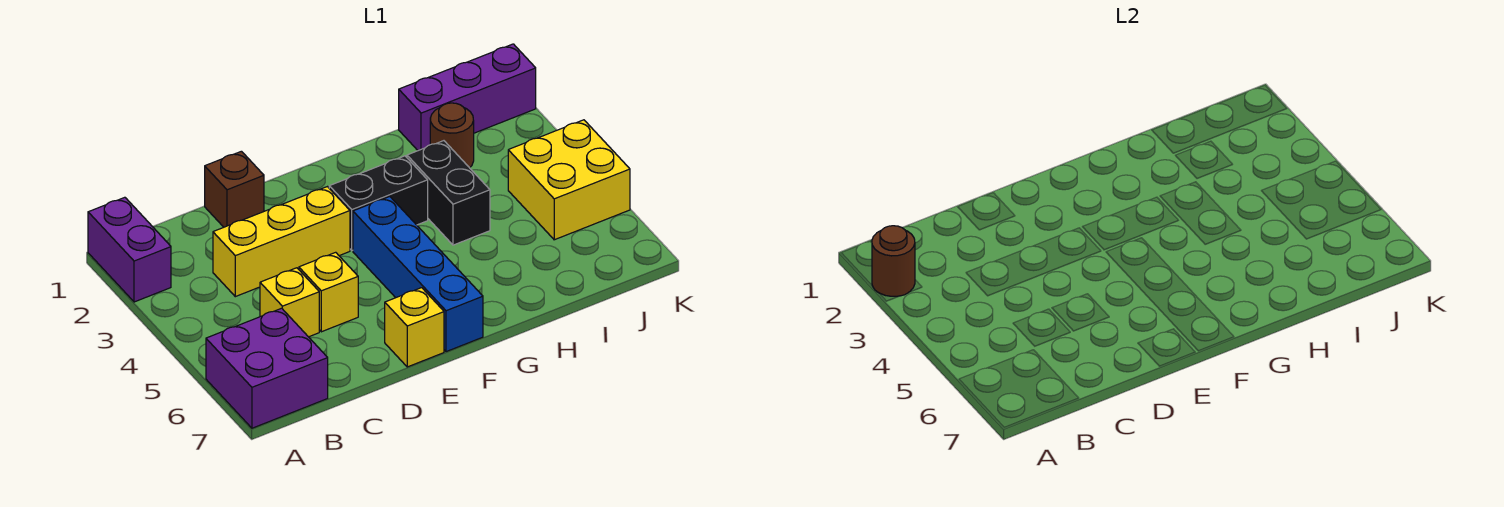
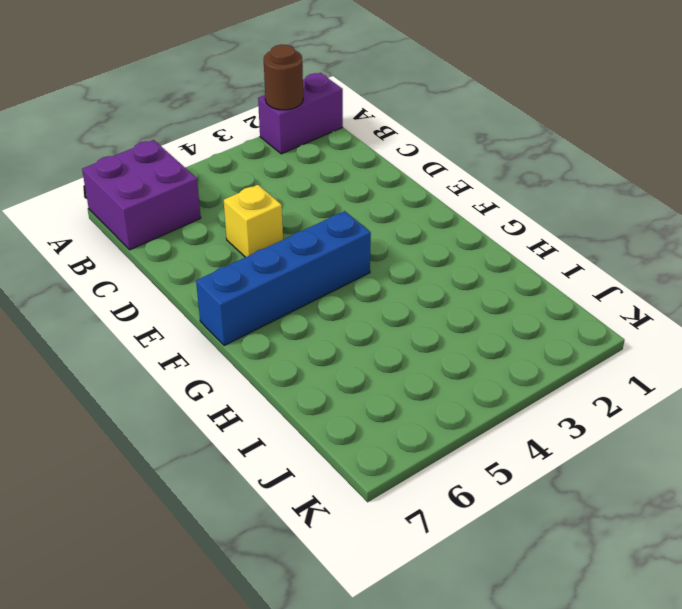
none -> yellow brick C3:E3 level 1
none -> yellow brick C5 level 1
none -> brown brick D1 level 1

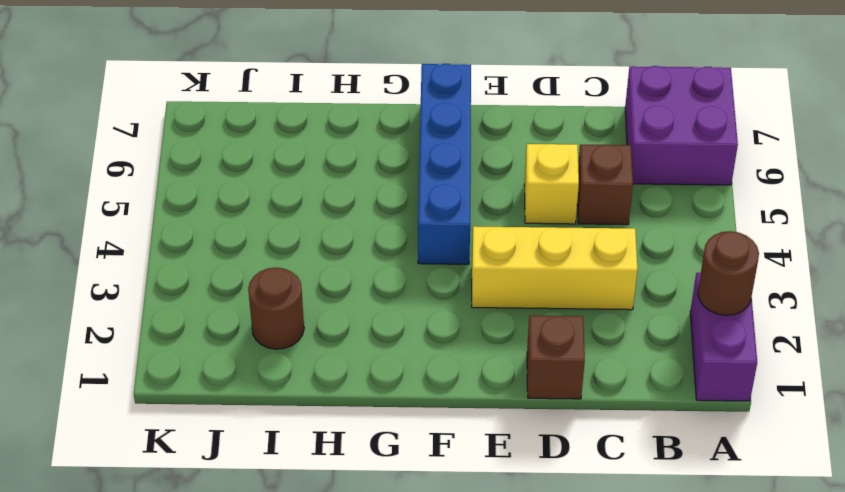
brown brick C5 level 1 -> yellow brick C5 level 1
none -> yellow brick E7 level 1
none -> black brick F3:G3 level 1
none -> black brick H3:H4 level 1

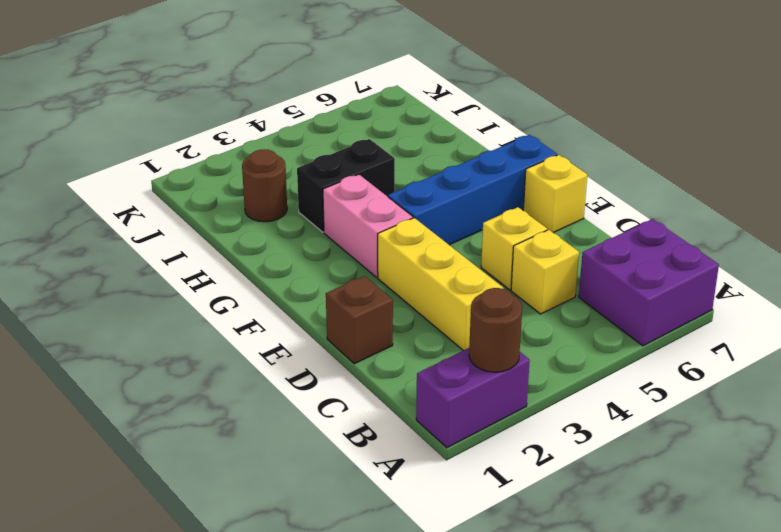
pink brick F3:G3 level 1 -> black brick F3:G3 level 1
none -> purple brick I1:K1 level 1
none -> yellow brick J4:K5 level 1

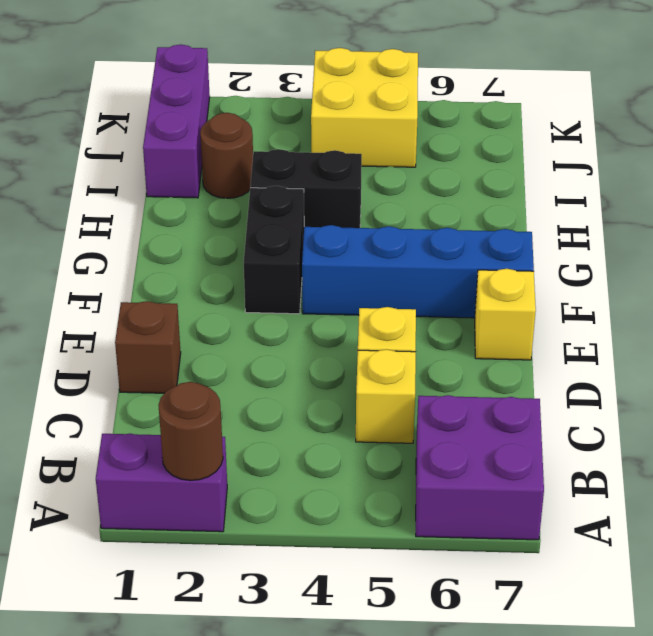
none -> yellow brick C3:E3 level 1

